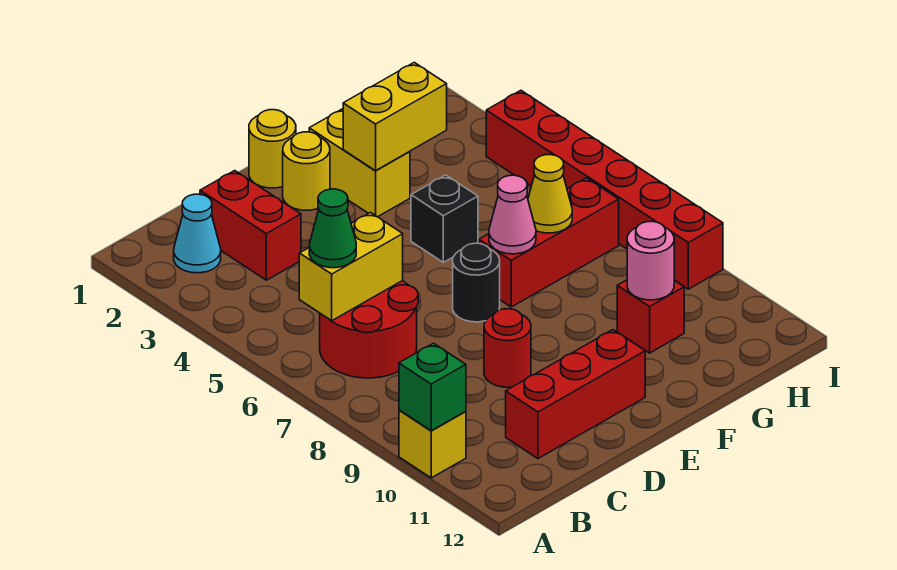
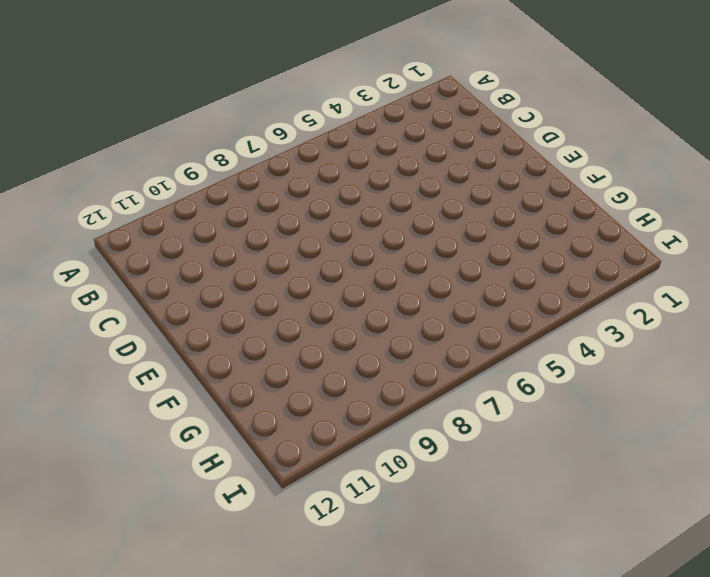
none -> yellow brick A10 level 1
none -> cyan cone B2 level 1
none -> red round brick B6:C7 level 1

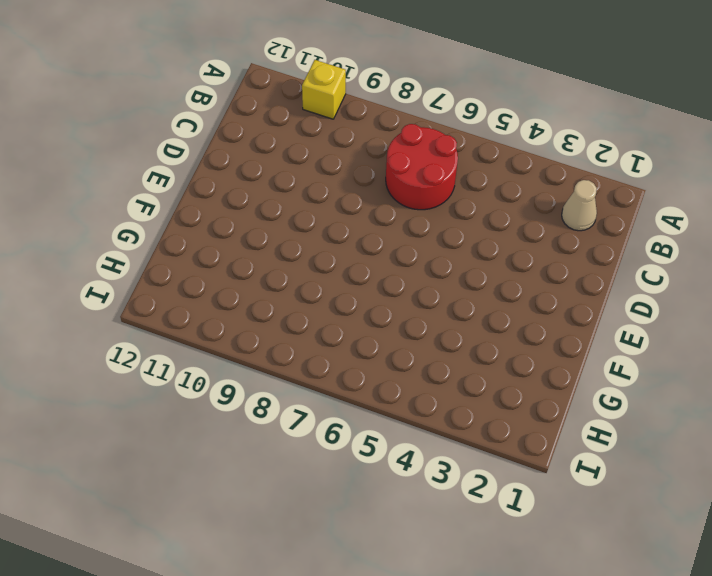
tan cone B2 level 1 -> cyan cone B2 level 1
none -> red brick C2:C3 level 1
none -> red brick C11:E11 level 1
none -> red round brick D9 level 1

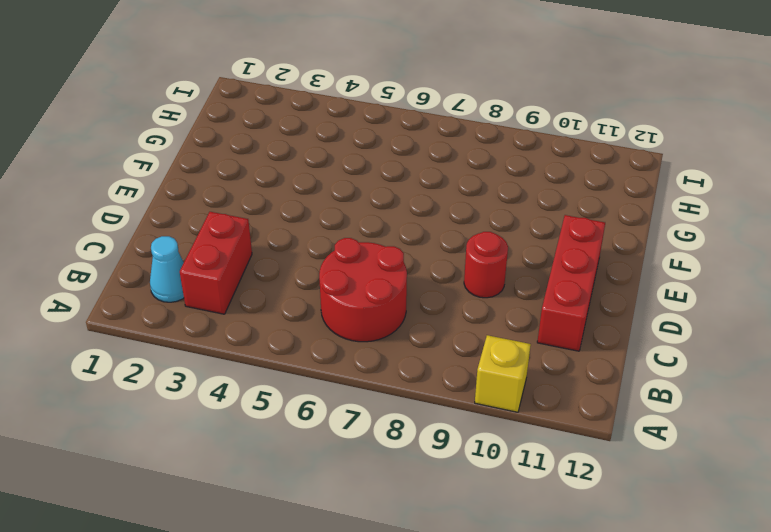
red brick B3:C3 level 1 -> red brick C2:C3 level 1
none -> yellow round brick E1 level 1
none -> yellow round brick E2 level 1
none -> black round brick E7 level 1

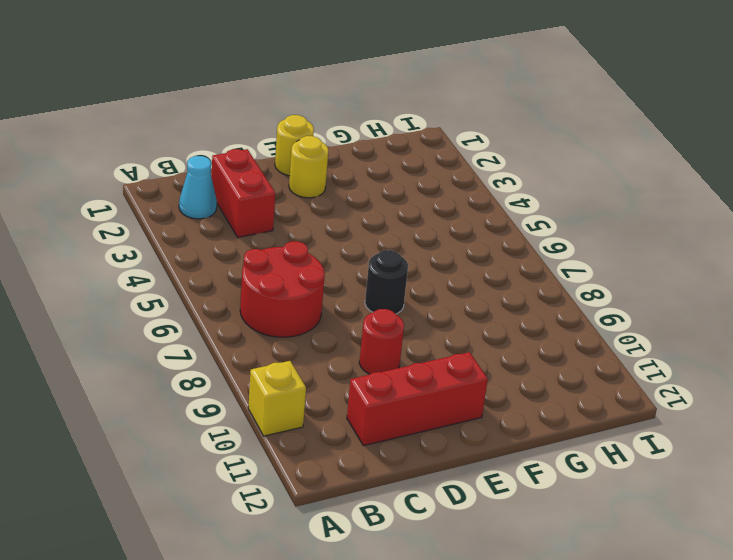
none -> yellow brick F2:F3 level 1
none -> black brick F5 level 1
none -> red brick F7:H7 level 1

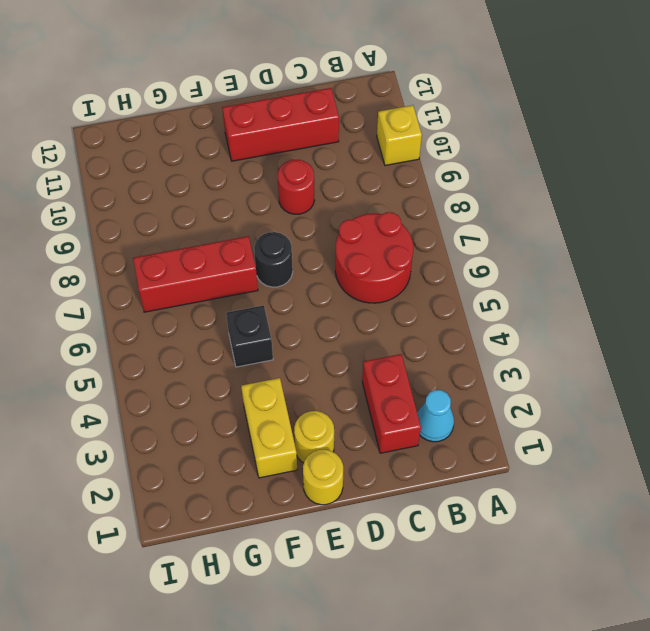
none -> red brick G10 level 1
none -> red brick I4:I9 level 1
none -> green brick A10 level 2

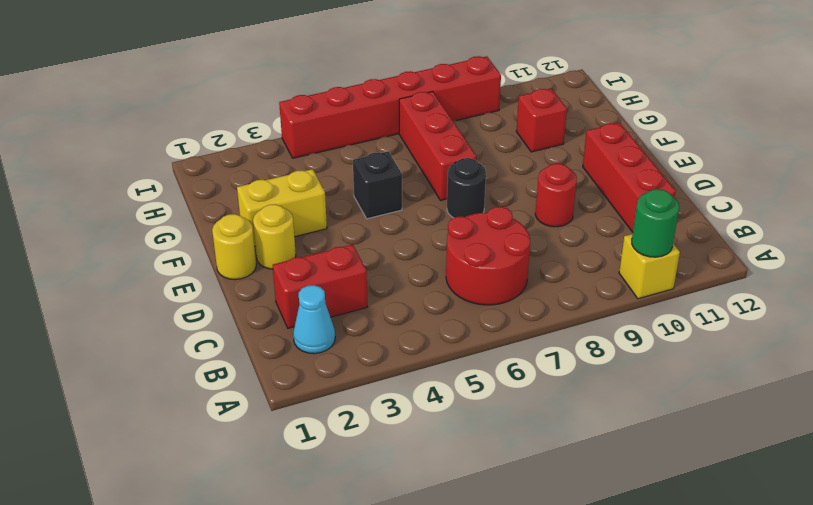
green round brick A10 level 2 -> green brick A10 level 2
none -> yellow brick B6:C6 level 2
none -> yellow brick F3:G3 level 2
none -> pink cone F7 level 2

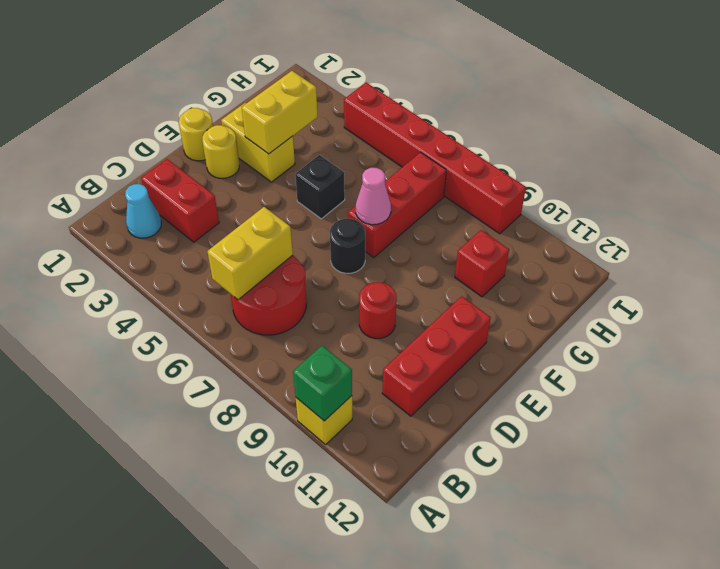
none -> yellow cone G7 level 2
none -> pink round brick G10 level 2
none -> green cone B6 level 3

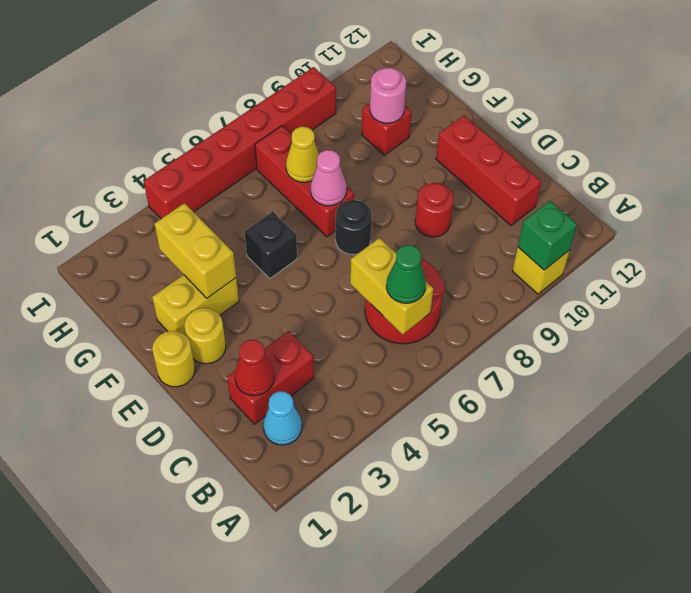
red cone C2 level 2 -> none

